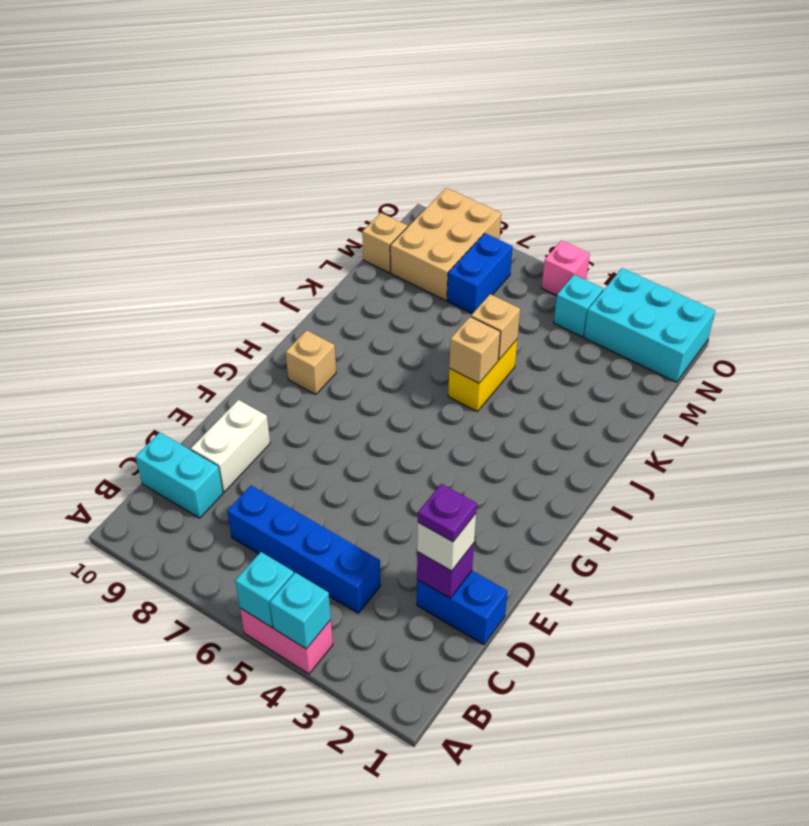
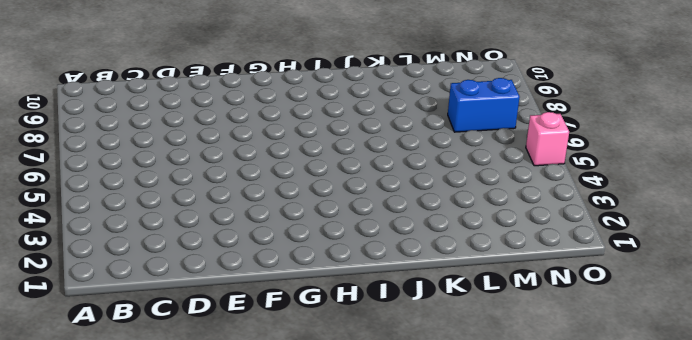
none -> pink brick A4:A5 level 1
none -> blue brick C4:C7 level 1
none -> cyan brick C9:C10 level 1

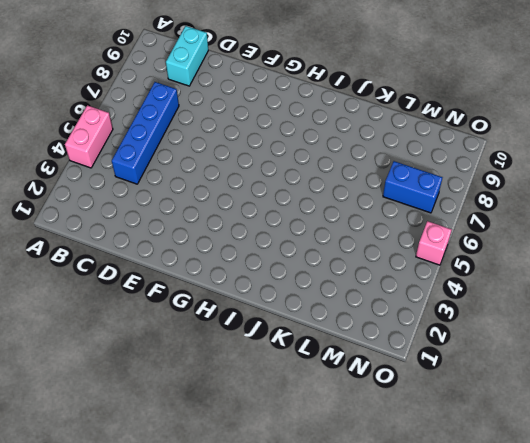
none -> blue brick D1:D2 level 1
none -> white brick D9:E9 level 1
none -> tan brick H9 level 1

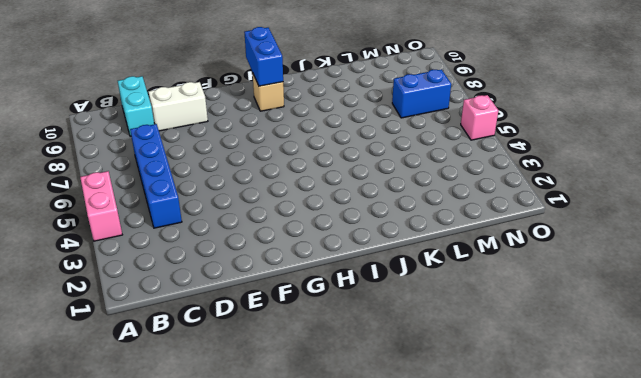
blue brick H9:H10 level 2 -> blue brick D1:D2 level 1
none -> yellow brick J5:K5 level 1
none -> tan brick M8:O9 level 1
none -> tan brick M10 level 1

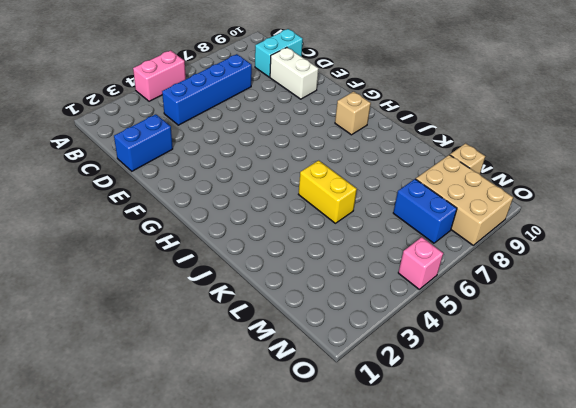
none -> cyan brick N1:O3 level 1
none -> cyan brick N4 level 1
none -> cyan brick A4 level 2

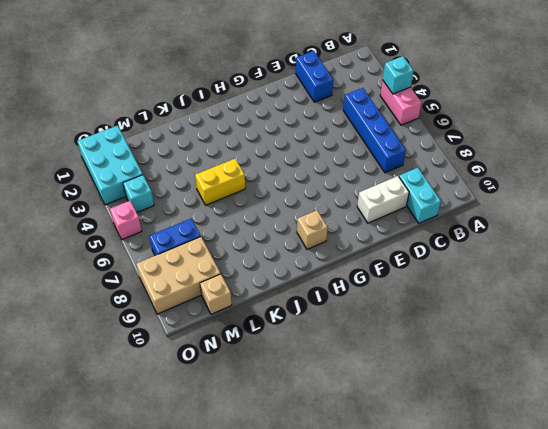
none -> cyan brick A5 level 2
none -> purple brick D2 level 2
none -> tan brick J5 level 2

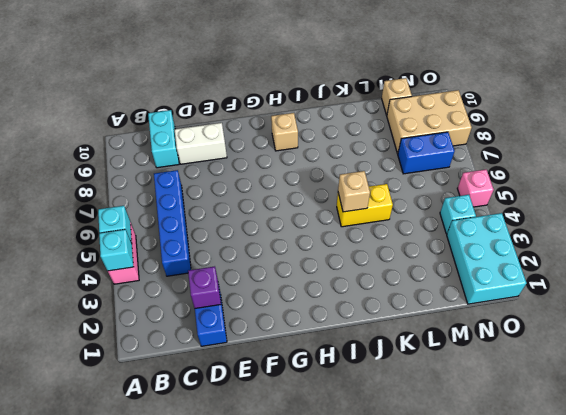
none -> tan brick K5 level 2
none -> white brick D2 level 3
none -> purple plate D2 level 4

